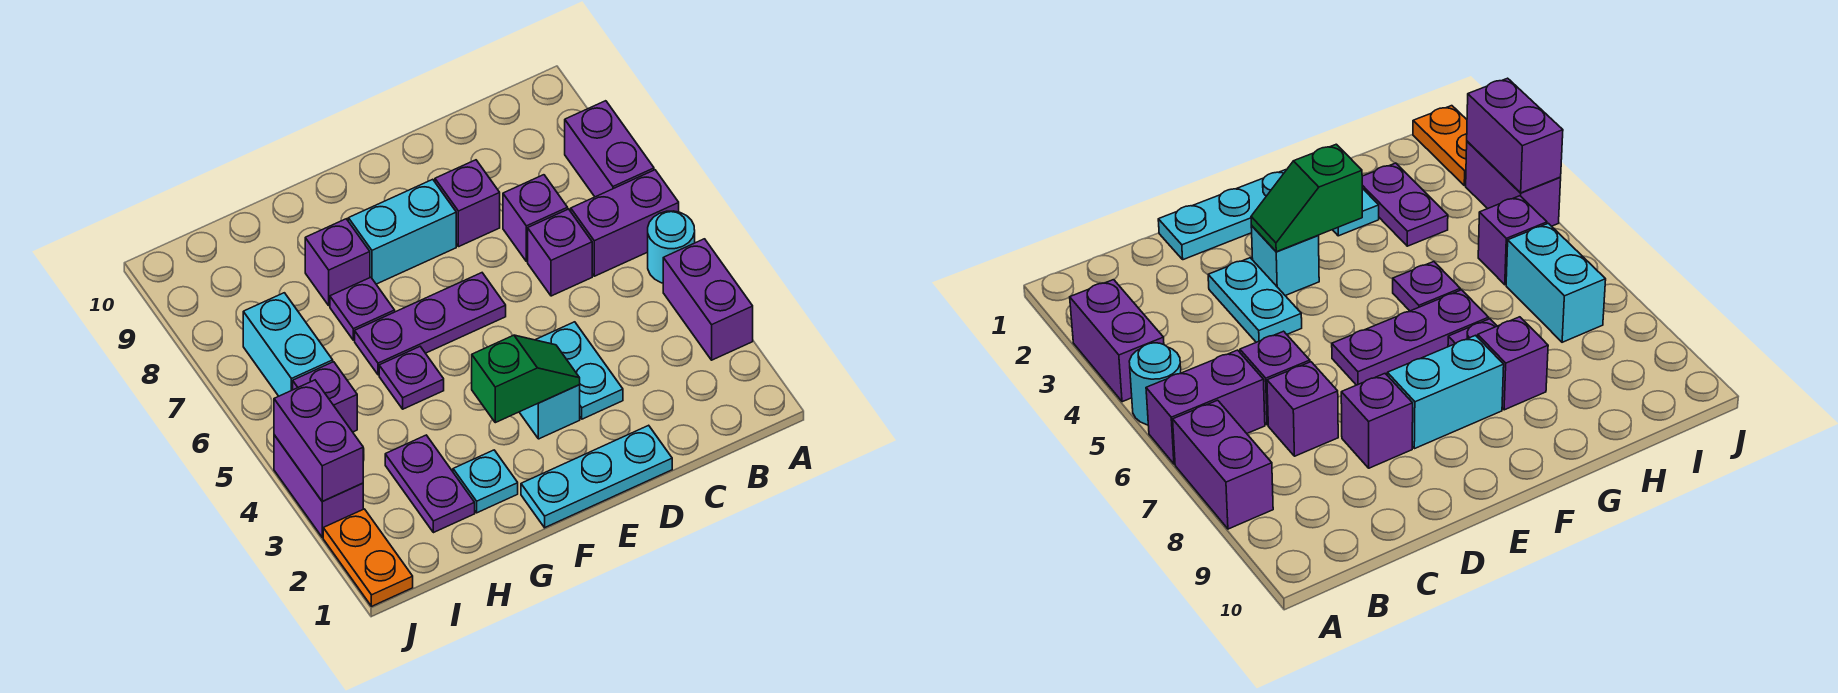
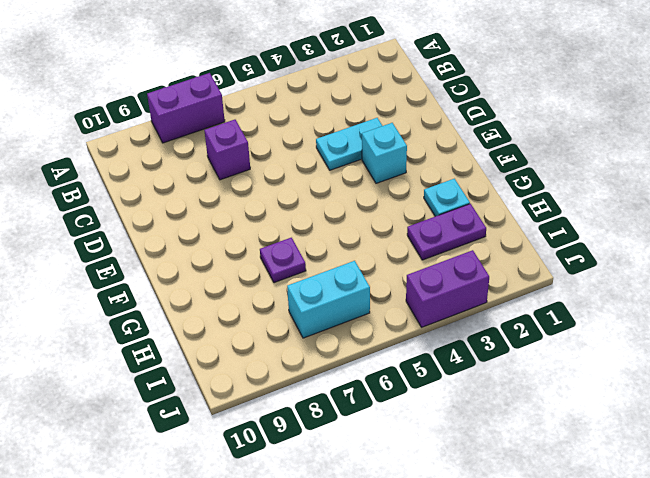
none -> purple brick A3:A4 level 1
none -> cyan round brick A5 level 1
none -> purple brick A6:B6 level 1

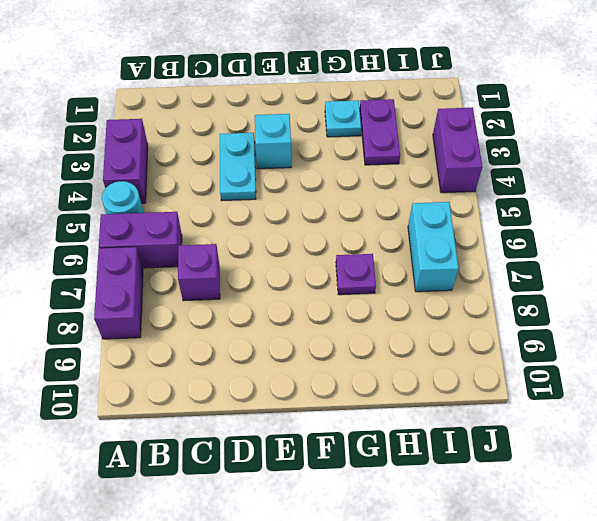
none -> purple brick C6 level 1
none -> cyan plate D1:F1 level 1
none -> purple brick D8 level 1

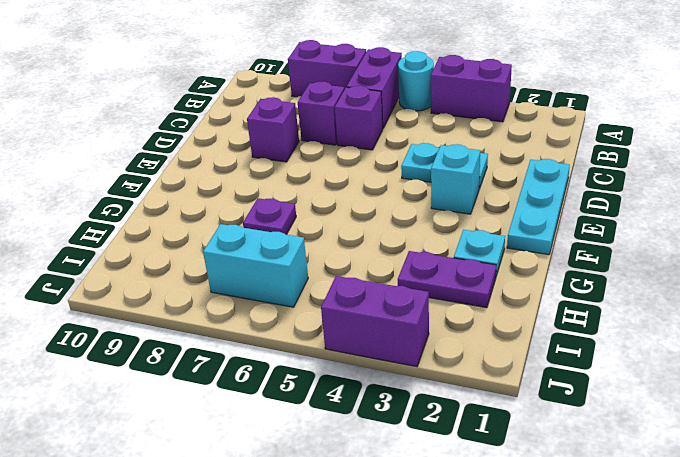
none -> purple plate E6:G6 level 1
none -> cyan brick E8:F8 level 1
none -> purple plate G5 level 1

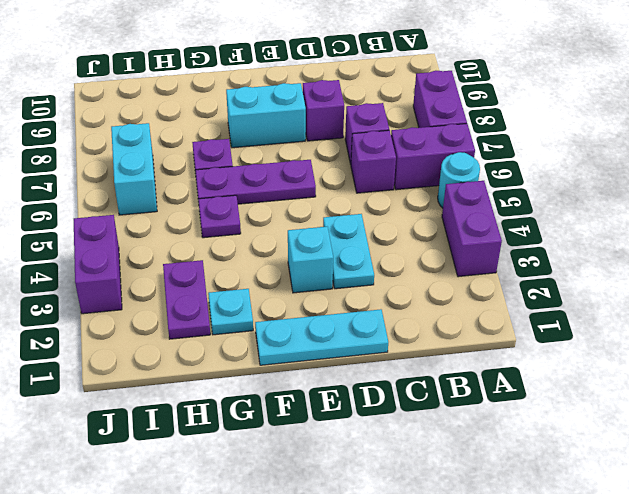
none -> purple brick G8 level 1
none -> purple brick I5 level 1
none -> orange plate J1:J2 level 1

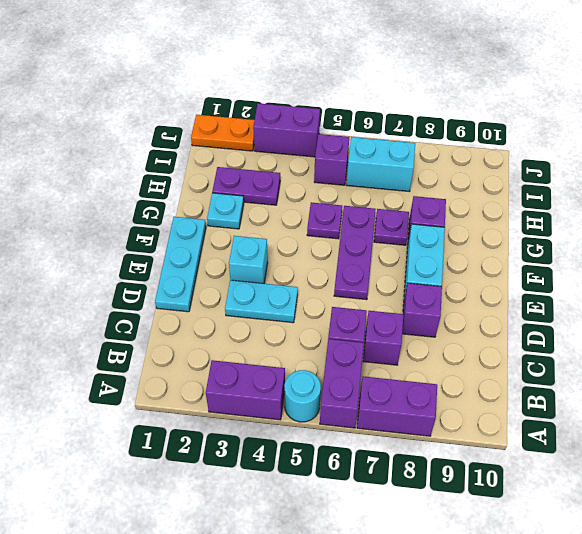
none -> green slope E3:F3 level 2 top F
none -> purple brick J3:J4 level 2

